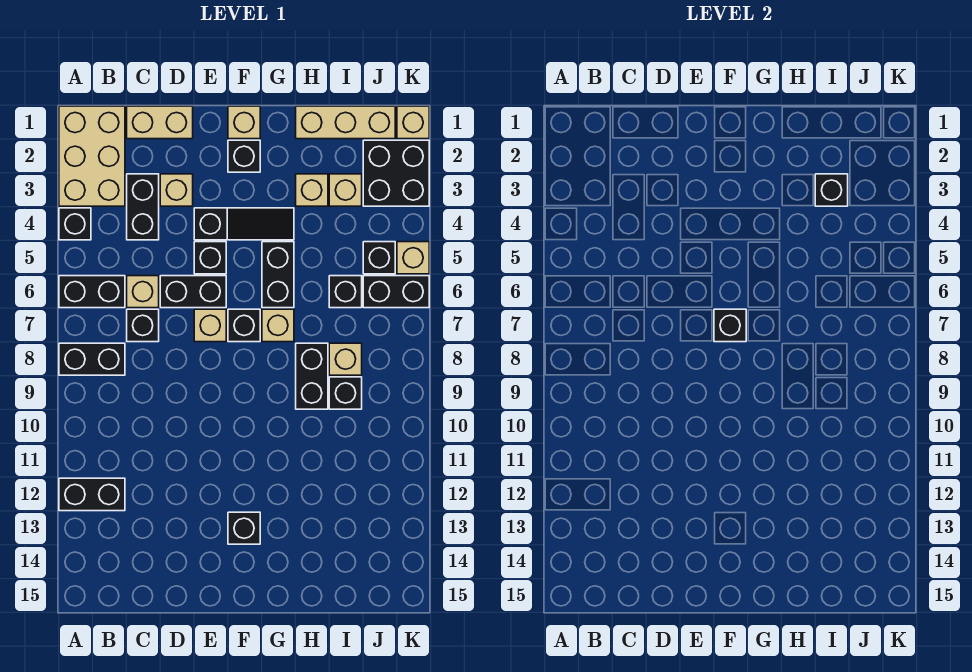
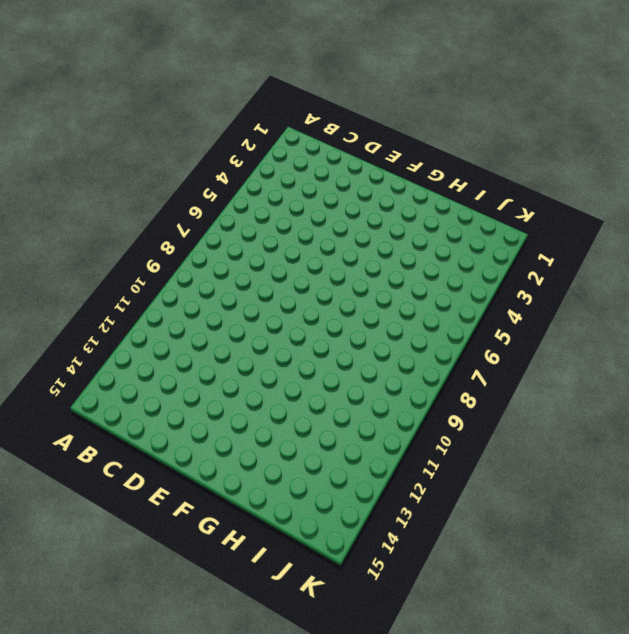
none -> tan brick A1:B3 level 1
none -> black brick A4 level 1
none -> black brick A6:B6 level 1
none -> black brick A8:B8 level 1

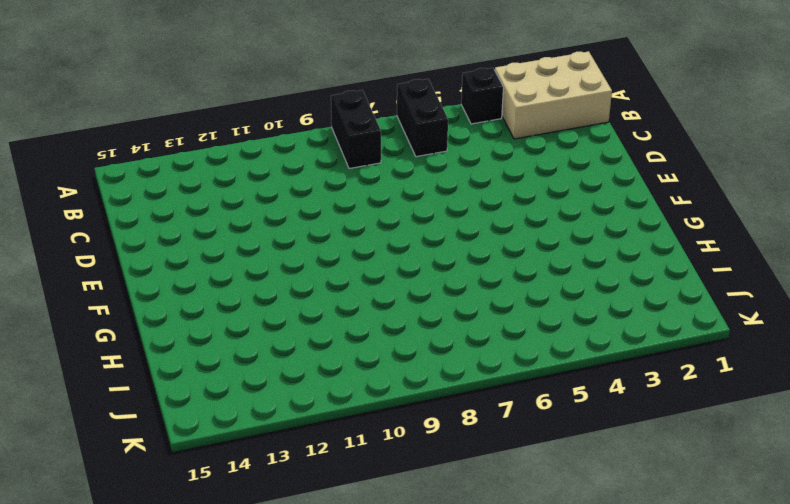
none -> black brick A12:B12 level 1
none -> tan brick C1:D1 level 1
none -> black brick C3:C4 level 1
none -> tan brick C6 level 1

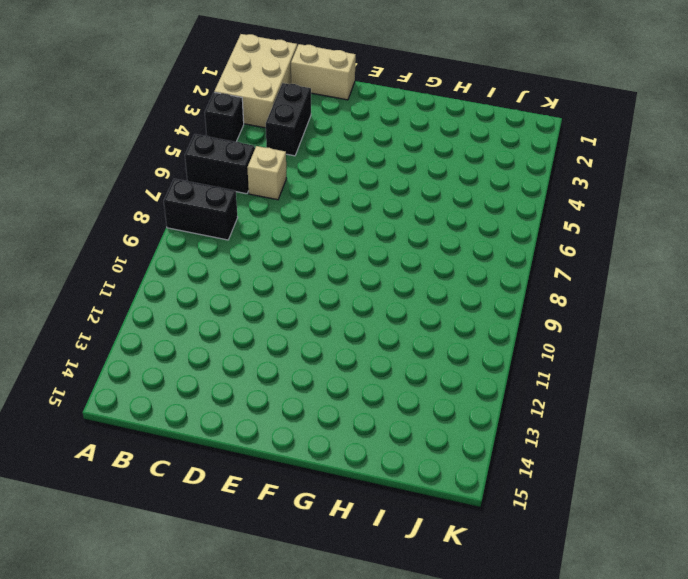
none -> black brick A12:B12 level 1
none -> black brick C7 level 1
none -> tan brick D3 level 1
none -> black brick D6:E6 level 1

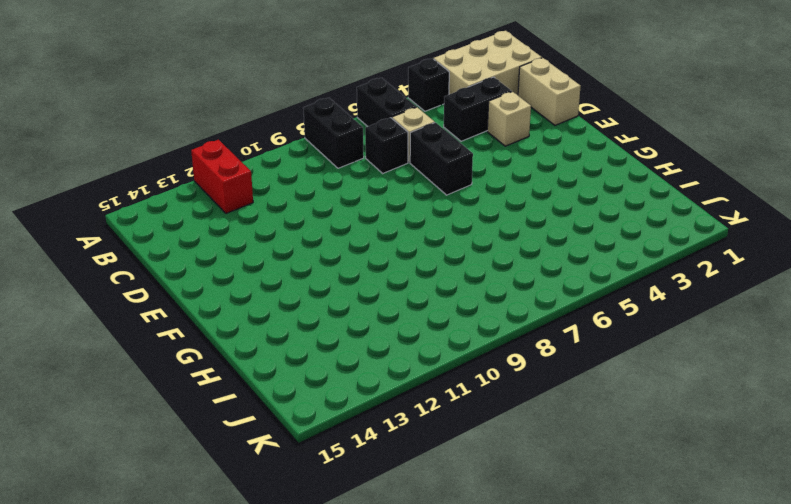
red brick A12:B12 level 1 -> black brick A12:B12 level 1
none -> black slope E4:G4 level 1 top E
none -> black brick E5 level 1
none -> tan brick E7 level 1
none -> tan brick F1 level 1

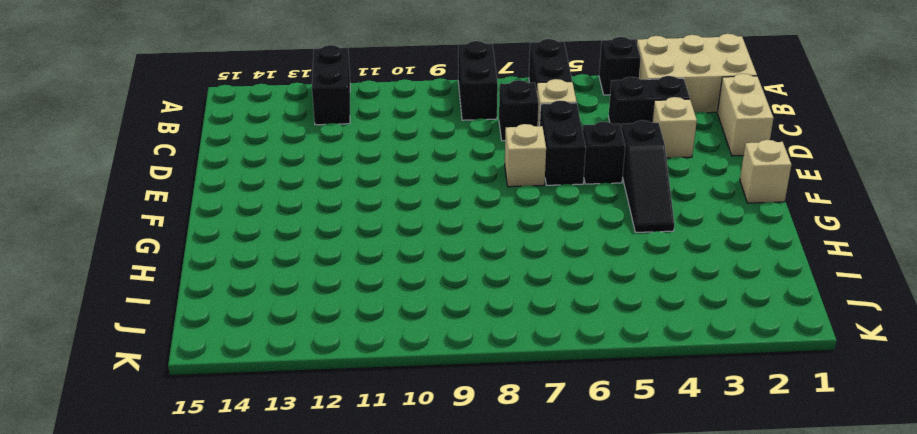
none -> black brick F2 level 1
none -> black brick F7 level 1
none -> black brick F13 level 1
none -> black brick G5:G6 level 1

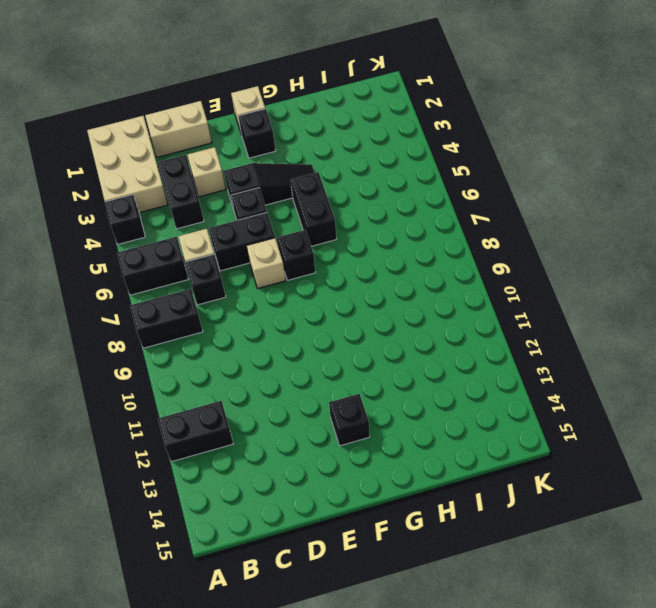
none -> tan brick G7 level 1
none -> tan brick H1:J1 level 1
none -> tan brick H3 level 1
none -> black brick H8:H9 level 1

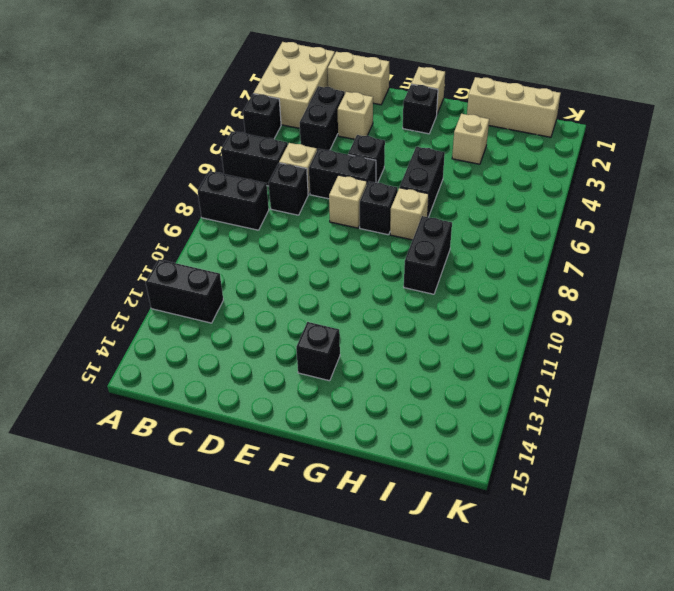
none -> black slope E4:G4 level 1 top E
none -> tan brick I3 level 1
none -> black brick I6 level 1
none -> tan brick I8 level 1

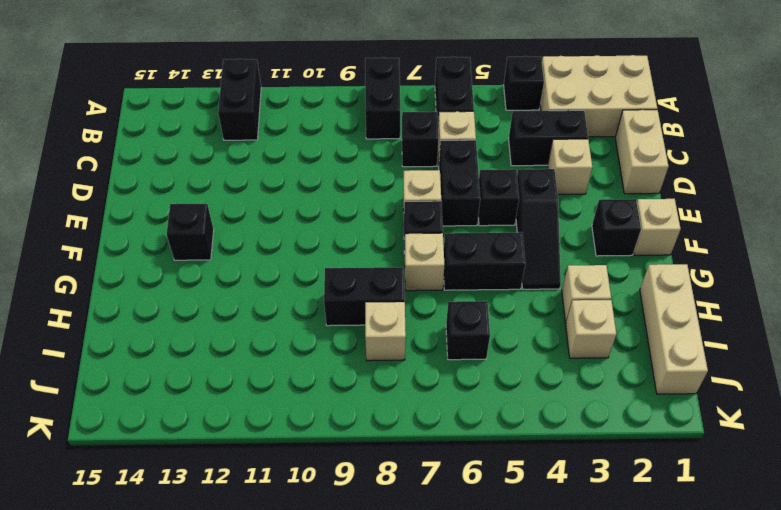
none -> black brick I9 level 1
none -> black brick J2:K3 level 1
none -> black brick J5 level 1
none -> black brick J6:K6 level 1

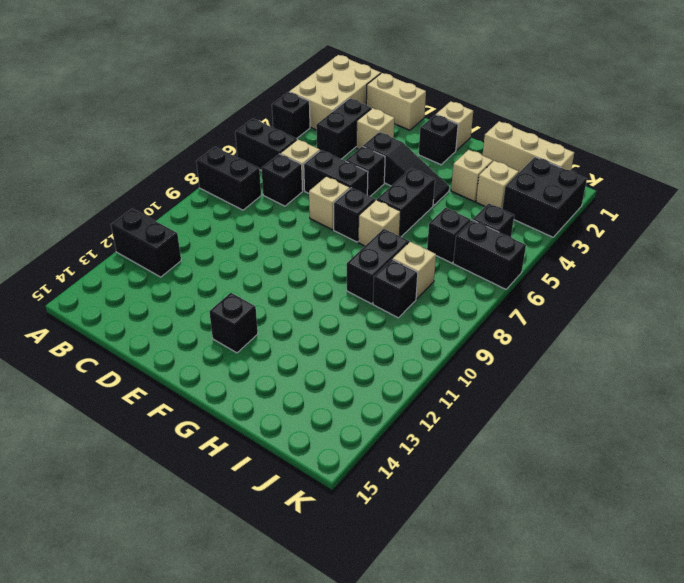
none -> tan brick K1 level 1
none -> tan brick K5 level 1
none -> black brick F7 level 2
none -> black brick I3 level 2

